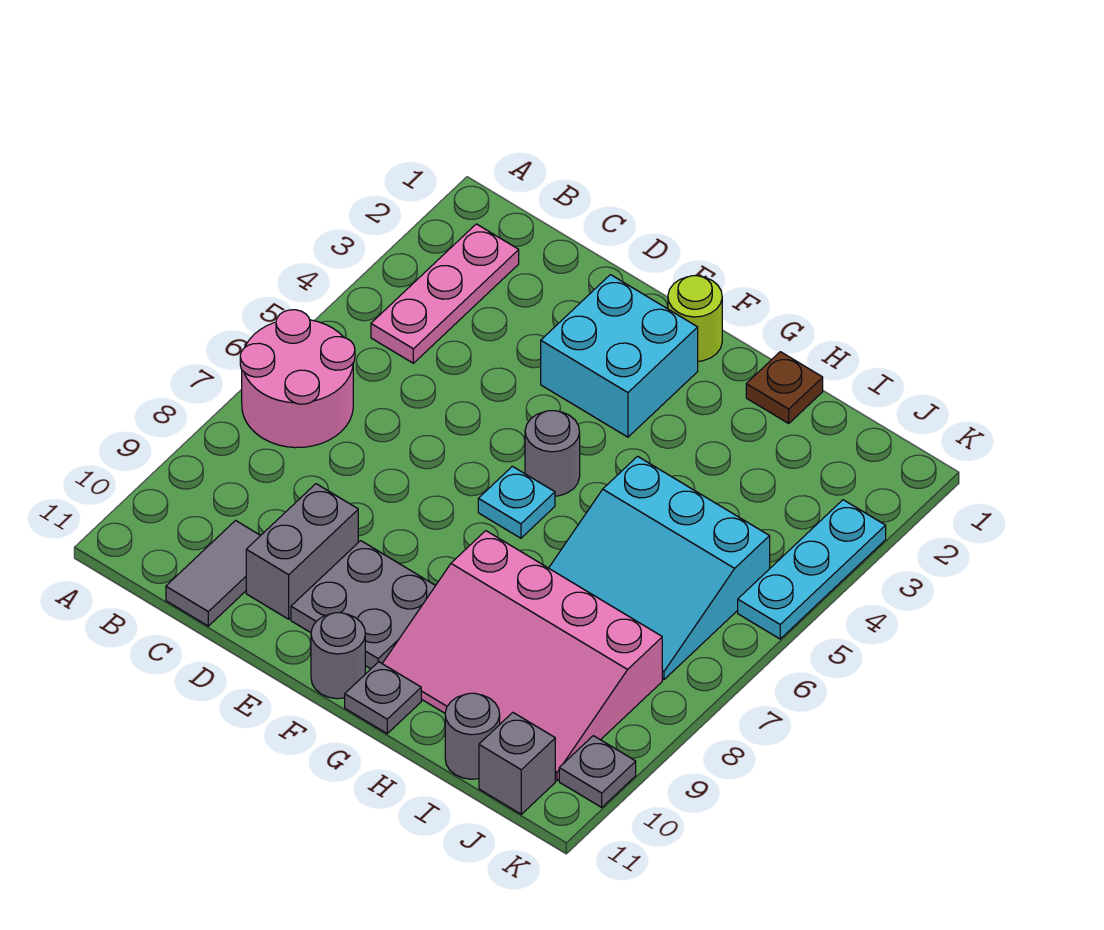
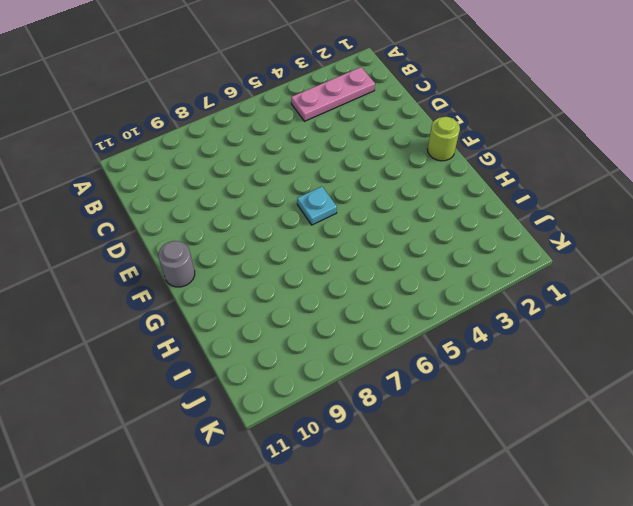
none -> pink round brick A6:B7 level 1
none -> grey tile C10:C11 level 1
none -> grey brick D9:D10 level 1

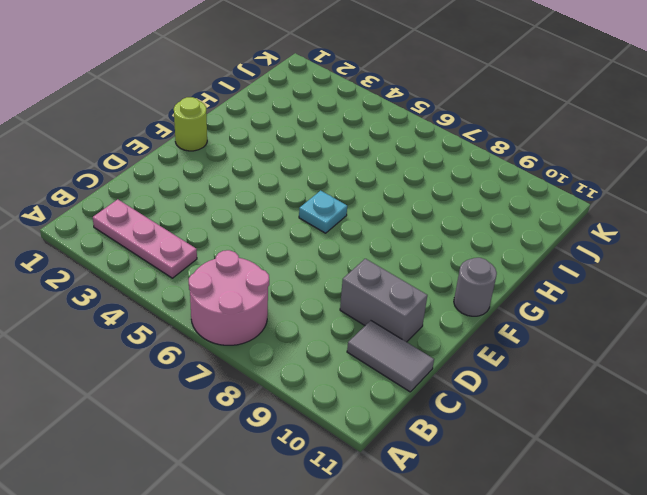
none -> cyan brick E2:F3 level 1
none -> grey plate E9:F10 level 1
none -> grey round brick F5 level 1

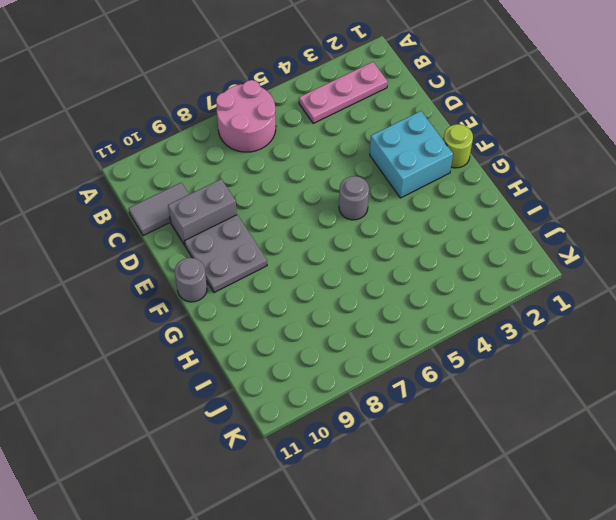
none -> cyan plate F6 level 1
none -> pink slope G8:J10 level 1 top 8
none -> grey plate G11 level 1

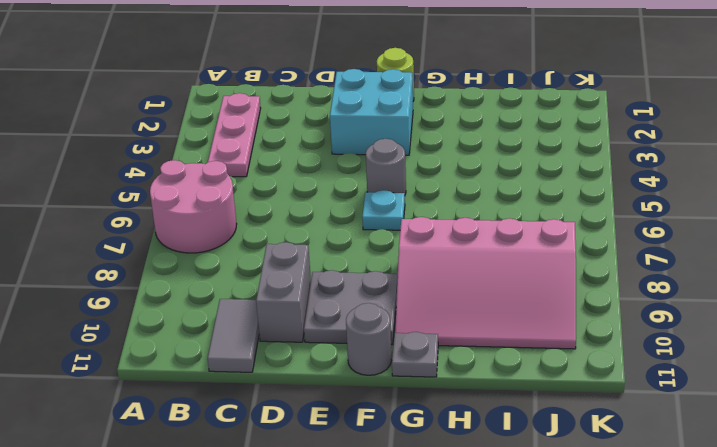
none -> brown plate H1 level 1
none -> cyan slope H5:J7 level 1 top 5
none -> grey round brick I11 level 1

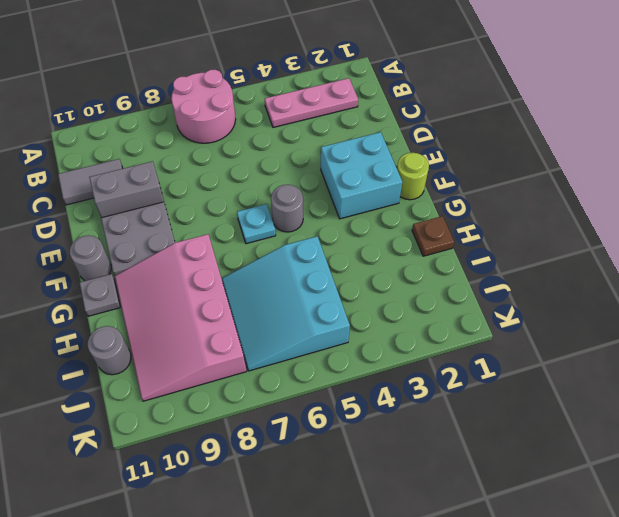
none -> grey brick J11 level 1
none -> cyan plate K3:K5 level 1
none -> grey plate K10 level 1

